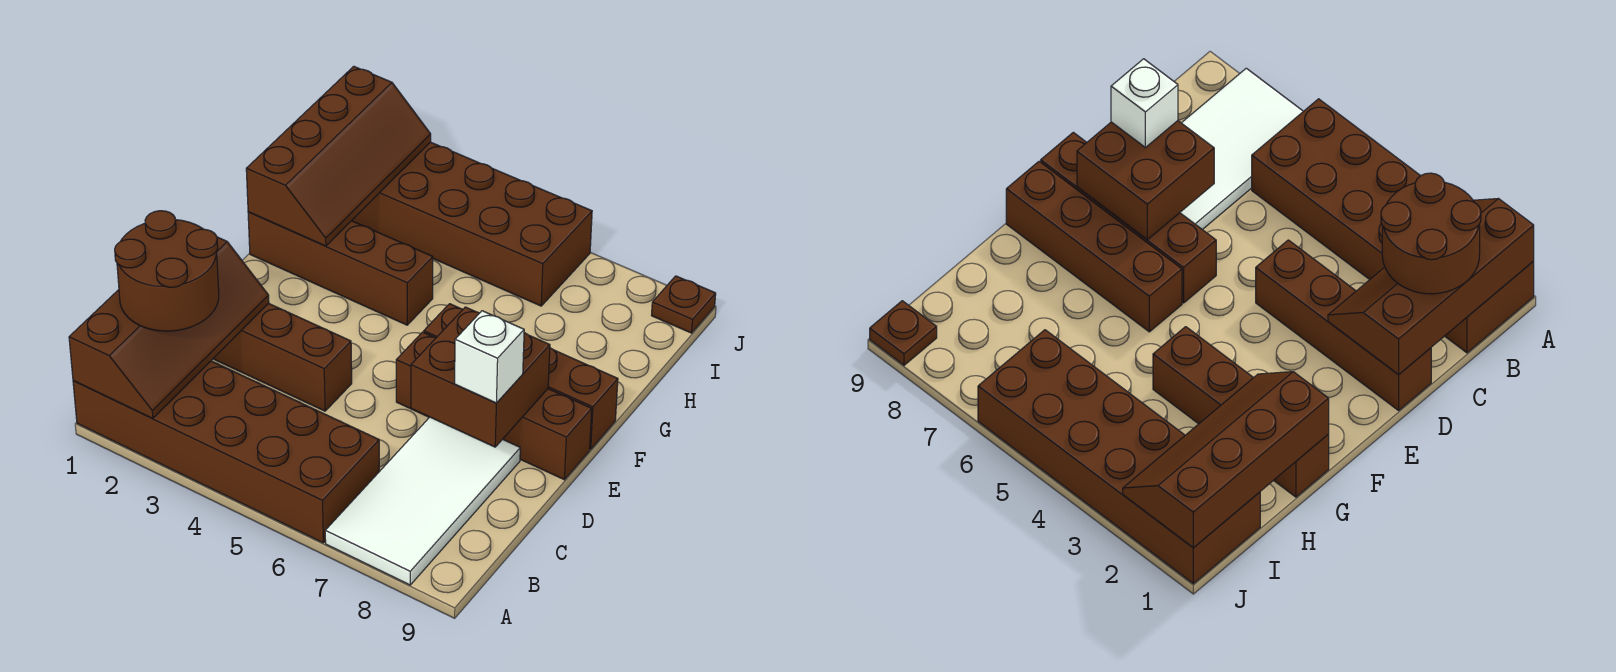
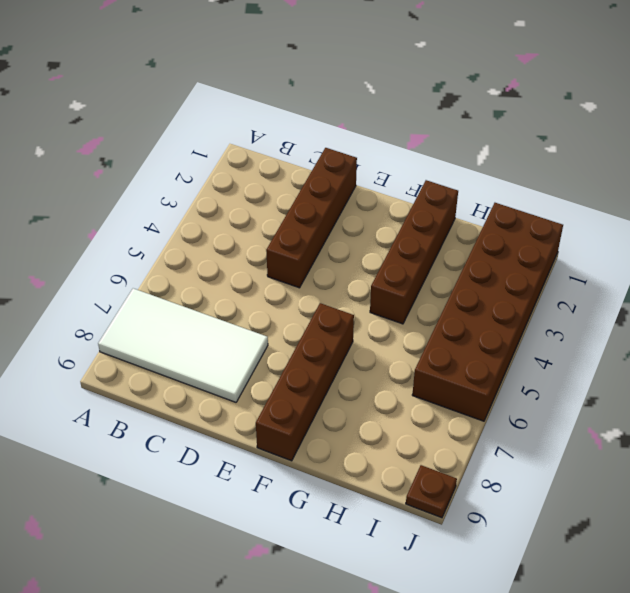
none -> brown brick A1:B6 level 1
none -> brown brick E6:E9 level 1
none -> brown slope A1:D2 level 2 top 1

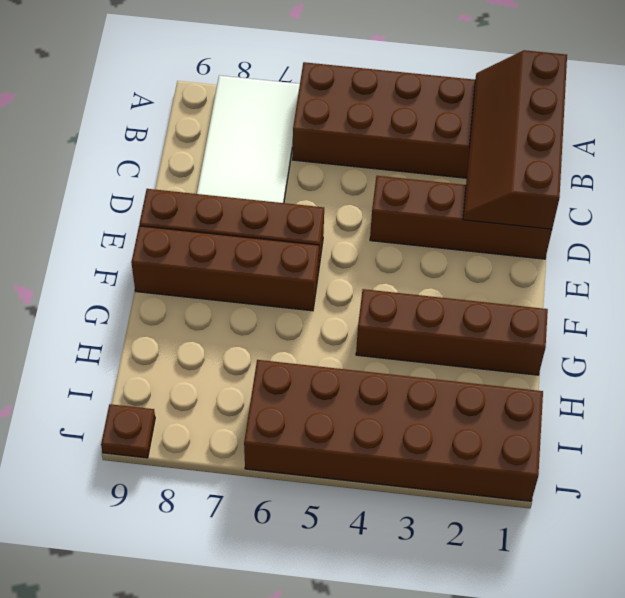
none -> brown brick D7:E8 level 2
none -> brown slope G1:J2 level 2 top 1
none -> brown round brick B1:C2 level 3

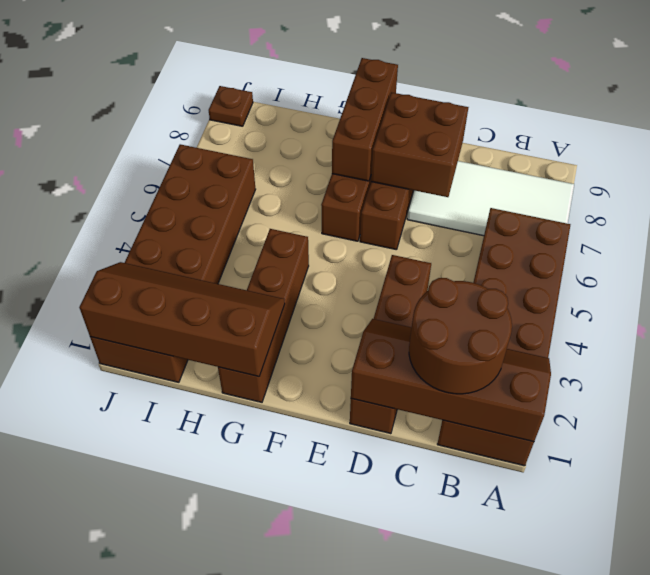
brown brick F7:F9 level 2 -> none
none -> white brick D8 level 3

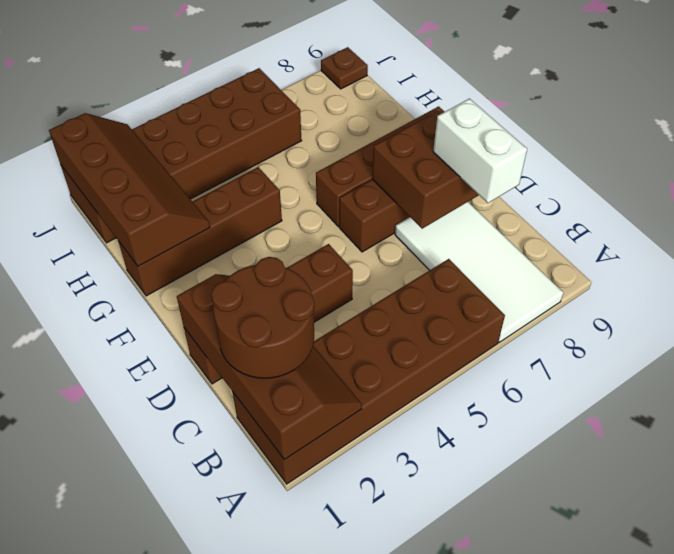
white brick C8:D8 level 3 -> white brick D8 level 3

